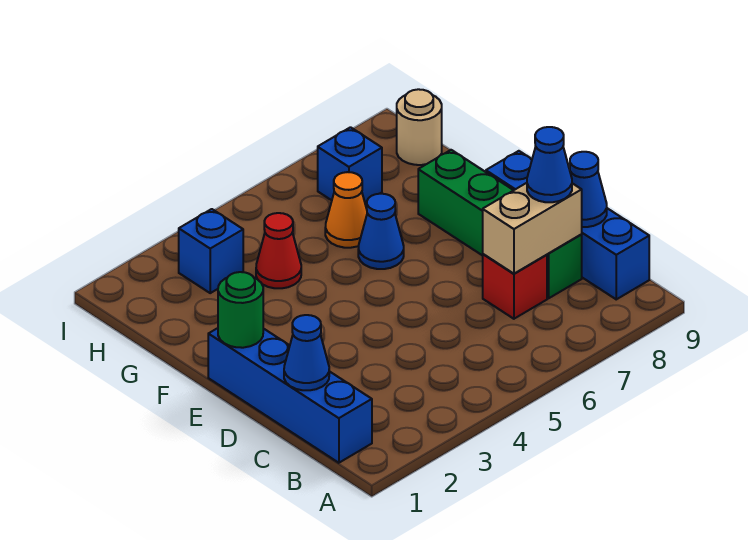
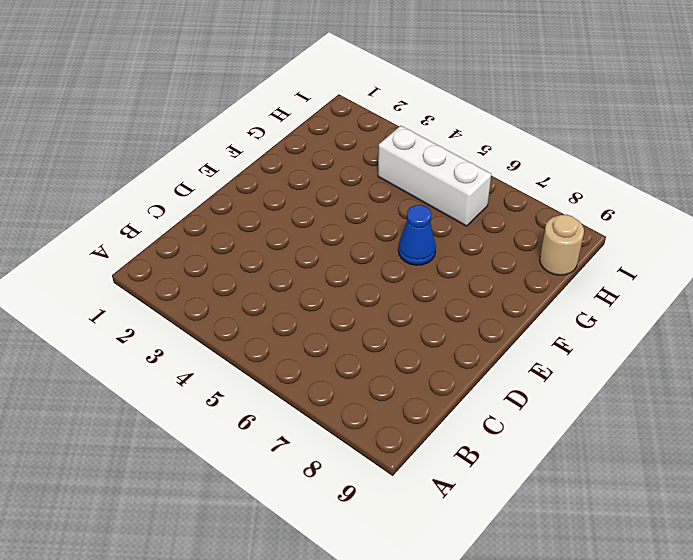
white brick H4:H6 level 1 -> none
none -> blue brick B1:E1 level 1
none -> blue brick B9:E9 level 1
none -> red brick C7 level 1

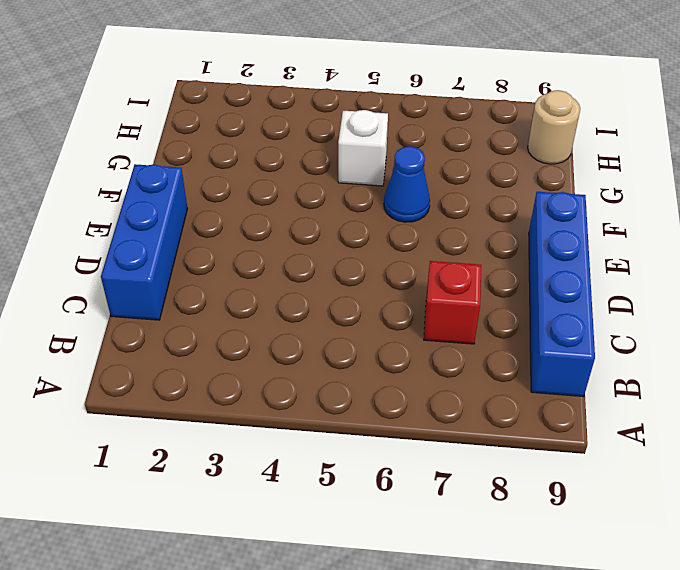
blue brick C1:E1 level 1 -> blue brick B1:E1 level 1
white brick G5 level 1 -> none
none -> green brick C8:F8 level 1
none -> red cone G4 level 1
none -> orange cone G6 level 1

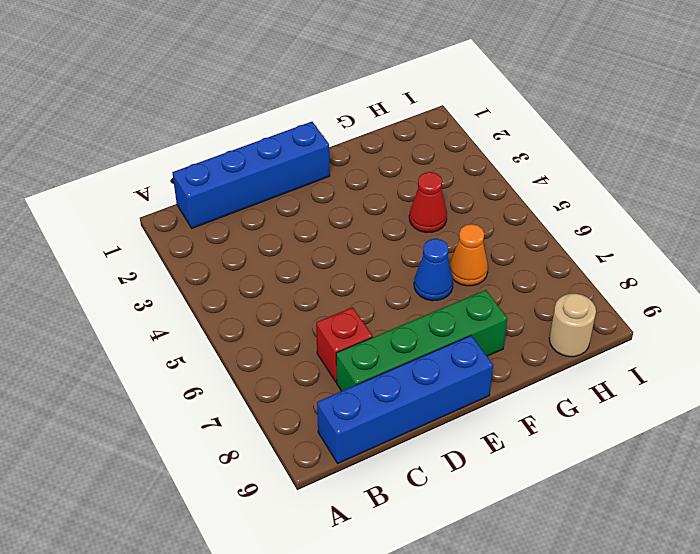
none -> blue brick H3 level 1
none -> blue brick H7 level 1
none -> blue cone C1 level 2

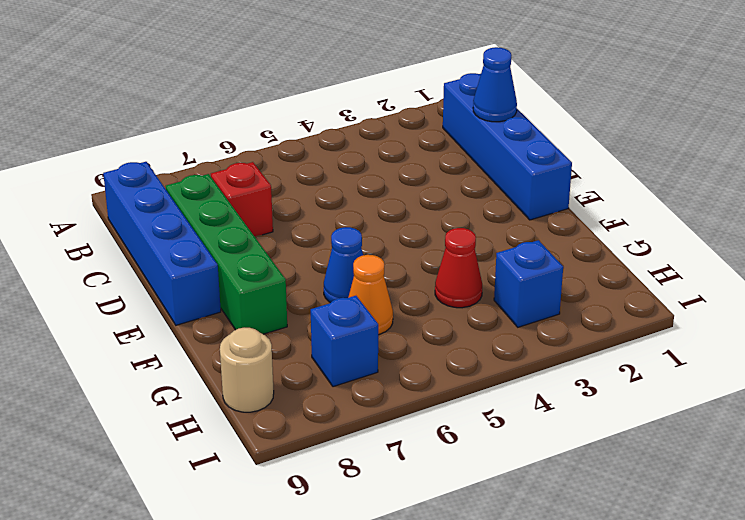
none -> tan brick C7:C8 level 2
none -> blue cone C9 level 2
none -> green round brick E1 level 2

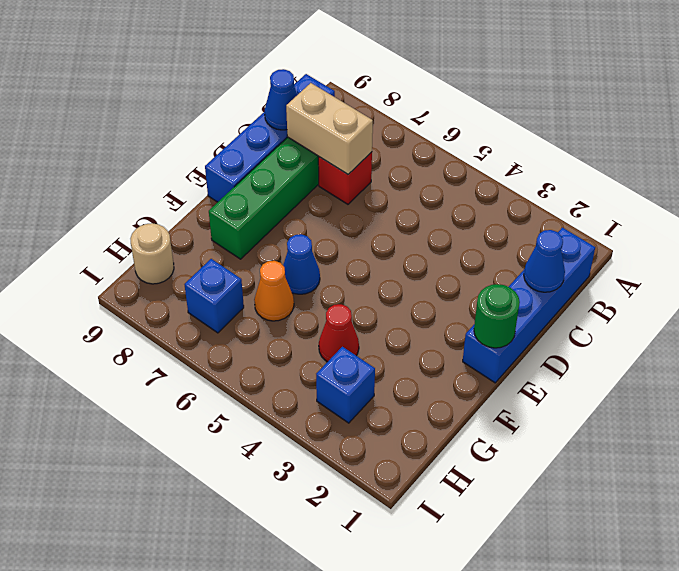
none -> blue cone C8 level 3

